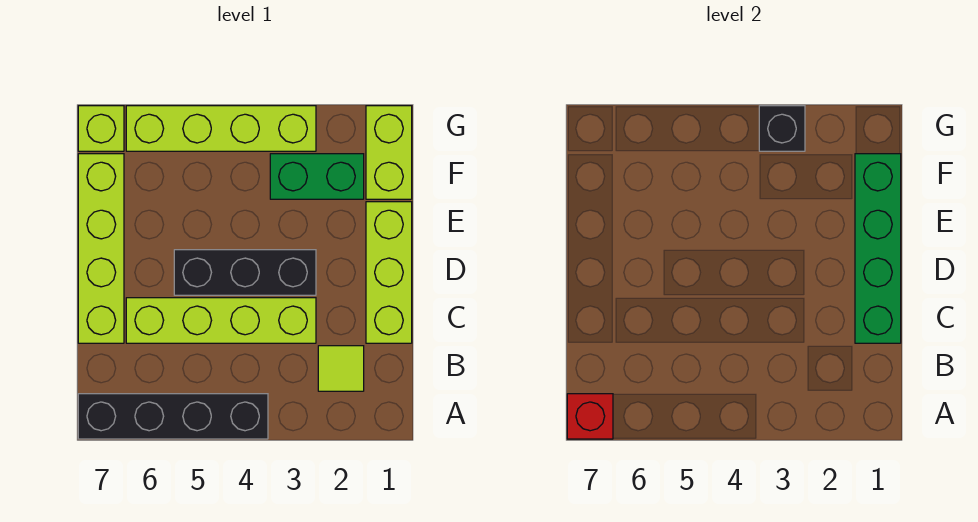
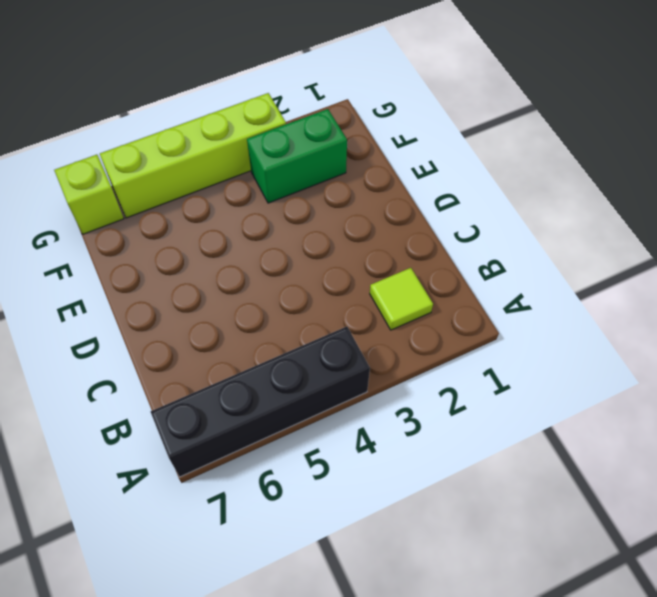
none -> lime brick C1:E1 level 1
none -> lime brick C3:C6 level 1
none -> lime brick C7:F7 level 1

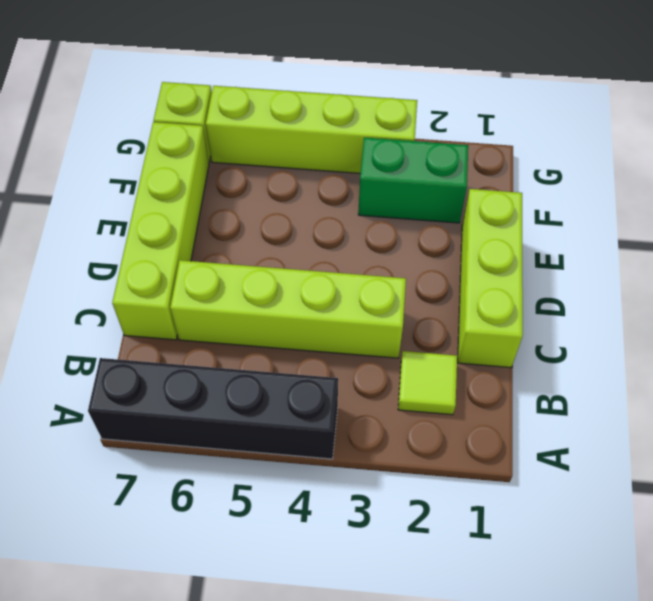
none -> black brick D3:D5 level 1
none -> lime brick F1:G1 level 1
none -> red brick A7 level 2

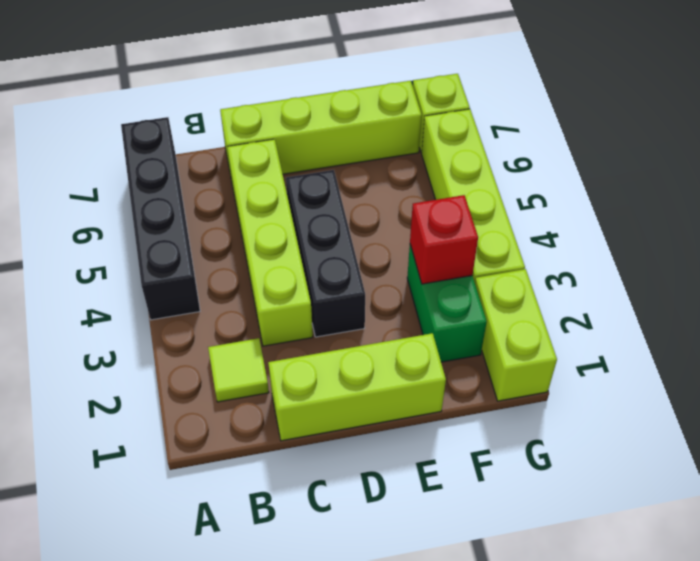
red brick F3 level 2 -> red brick A7 level 2
lime brick G1:G2 level 1 -> lime brick F1:G1 level 1
none -> green brick C1:F1 level 2
none -> black brick G3 level 2

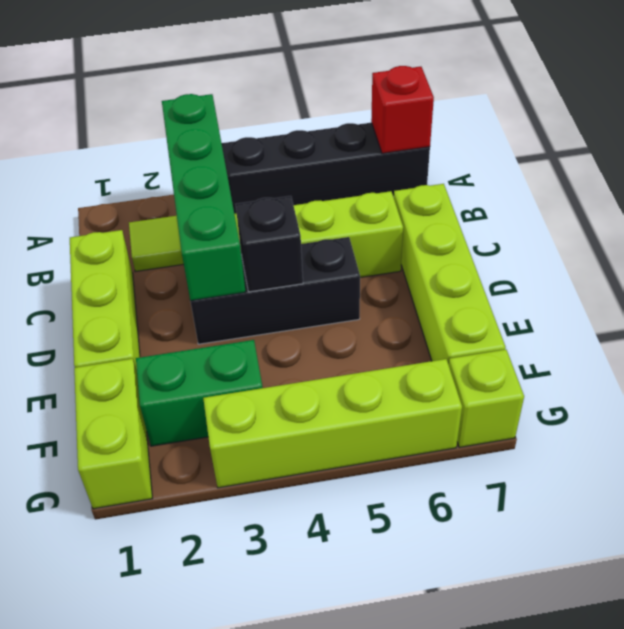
green brick A3:D3 level 2 -> green brick C1:F1 level 2
black brick D4 level 2 -> black brick G3 level 2

